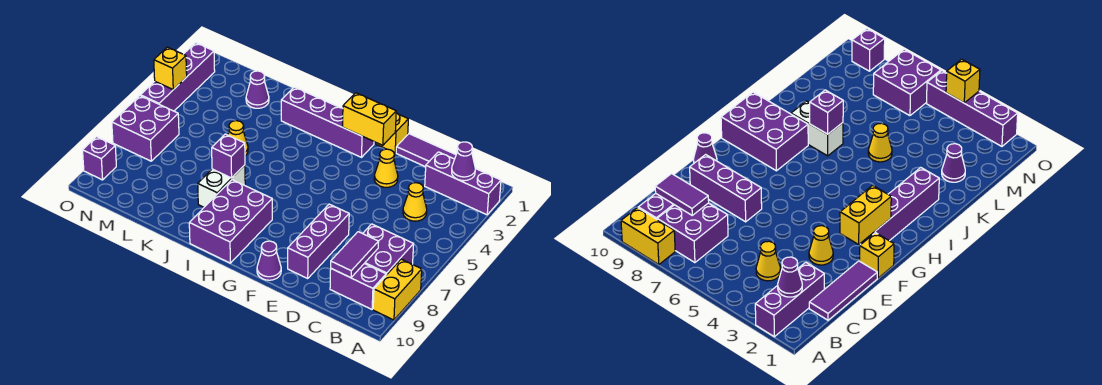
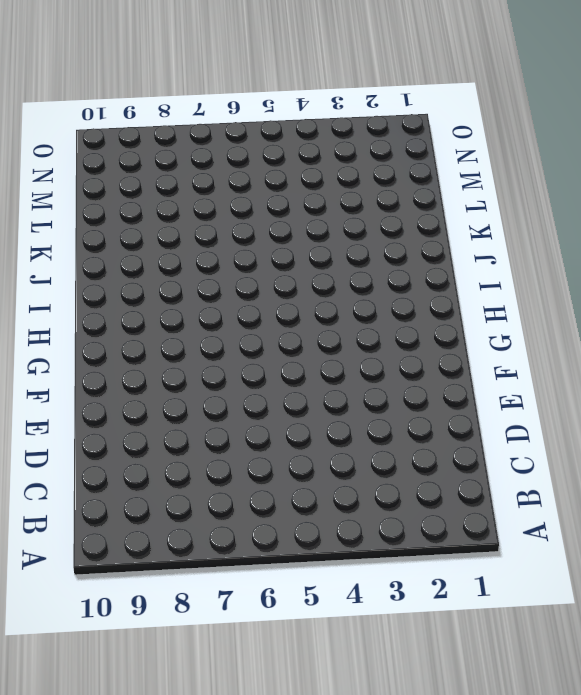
none -> purple brick A2:C2 level 1
none -> yellow brick A8:A9 level 1
none -> purple brick B7:C8 level 1

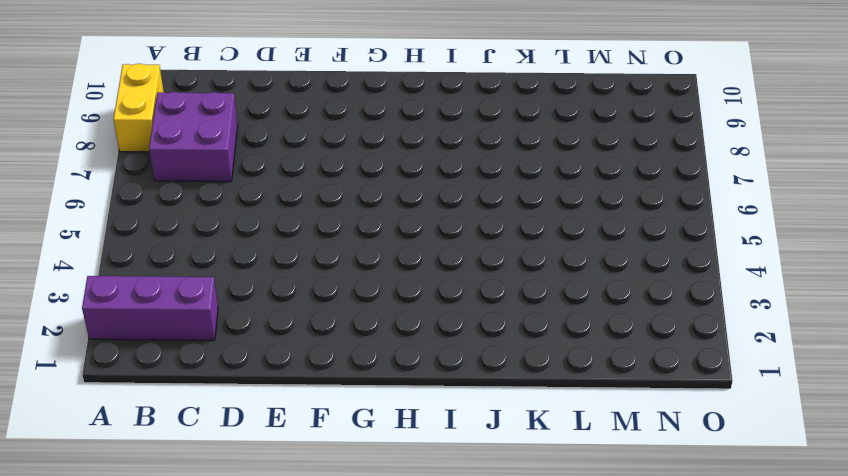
none -> purple brick B9:C9 level 1
none -> purple tile C1:E1 level 1
none -> yellow cone C4 level 1

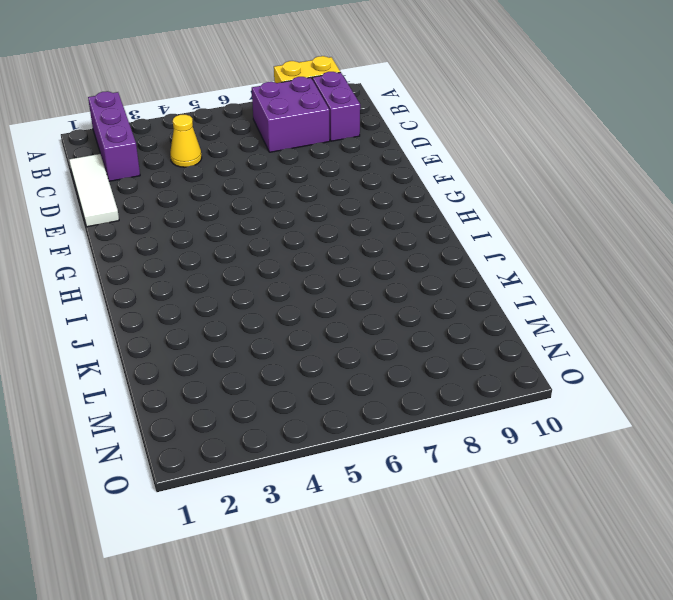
white tile C1:E1 level 1 -> purple tile C1:E1 level 1
none -> yellow cone E3 level 1
none -> purple brick E7:E9 level 1
none -> yellow brick F1 level 1

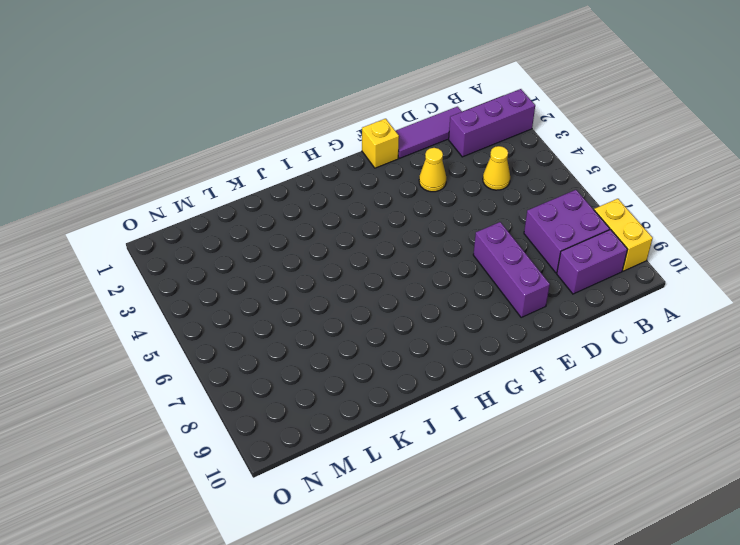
none -> purple cone F10 level 1
none -> purple brick G2:J2 level 1
none -> purple brick H8:I10 level 1

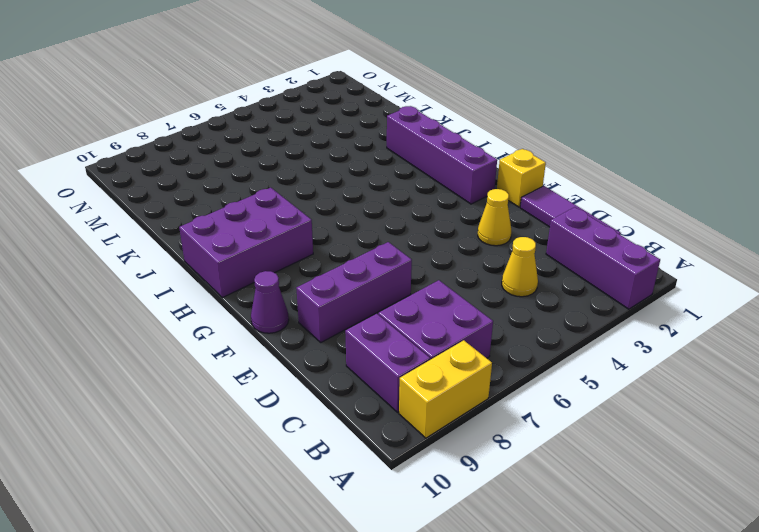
none -> white brick J7:J8 level 1
none -> yellow cone K5 level 1
none -> purple cone L2 level 1

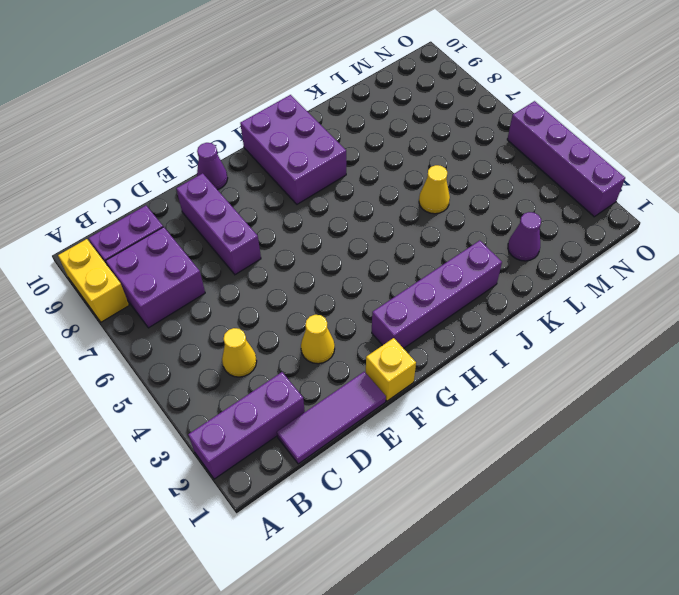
none -> white brick J7:J8 level 1
none -> purple brick N6:O7 level 1
none -> purple brick O9 level 1

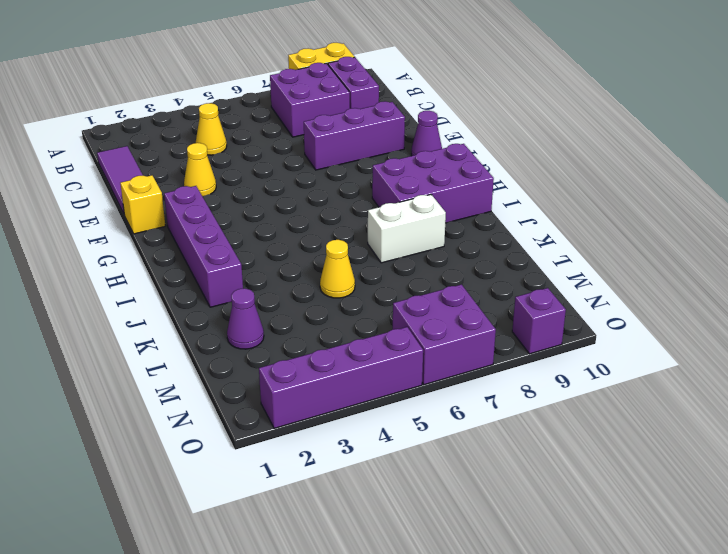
none -> purple brick A2:C2 level 1
none -> purple cone B2 level 2
none -> purple tile C8:C9 level 2

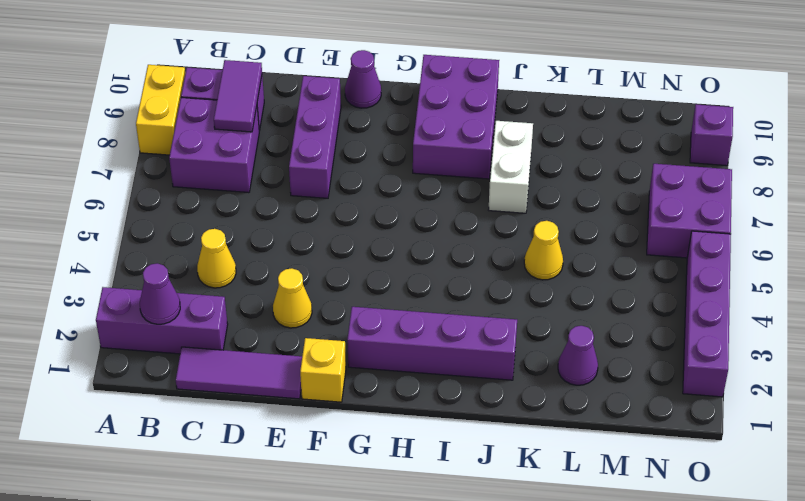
none -> yellow brick F2:G2 level 2
none -> purple brick J7 level 2
none -> yellow brick O4 level 2

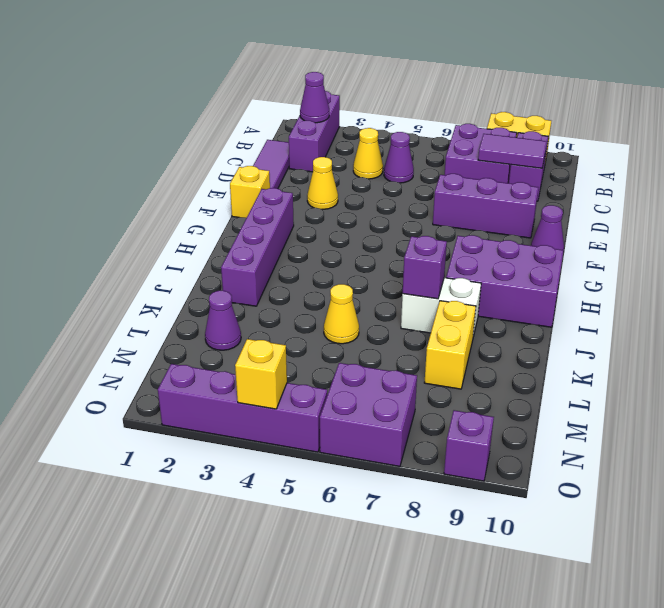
purple cone C5 level 1 -> none
yellow brick K8:L8 level 1 -> yellow brick F2:G2 level 2

